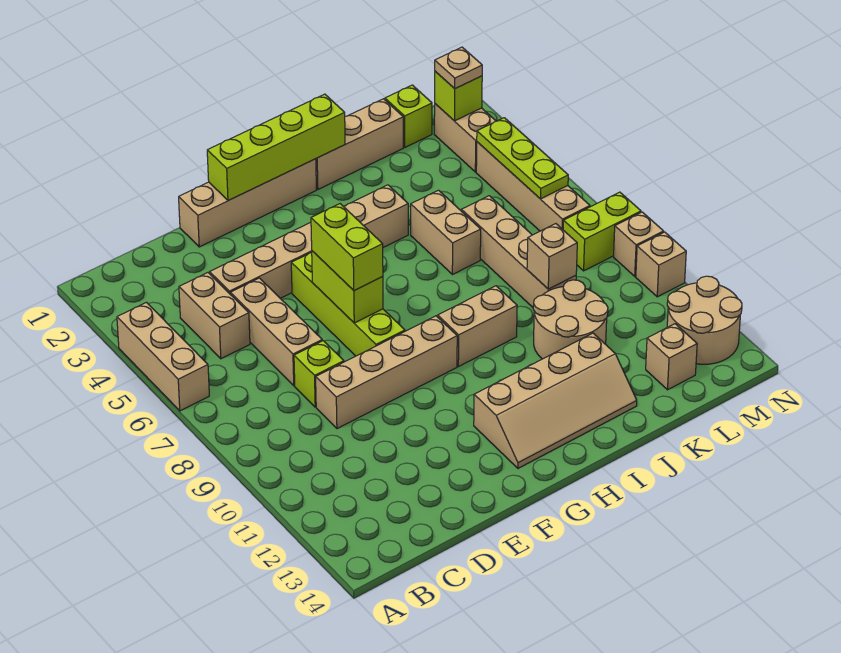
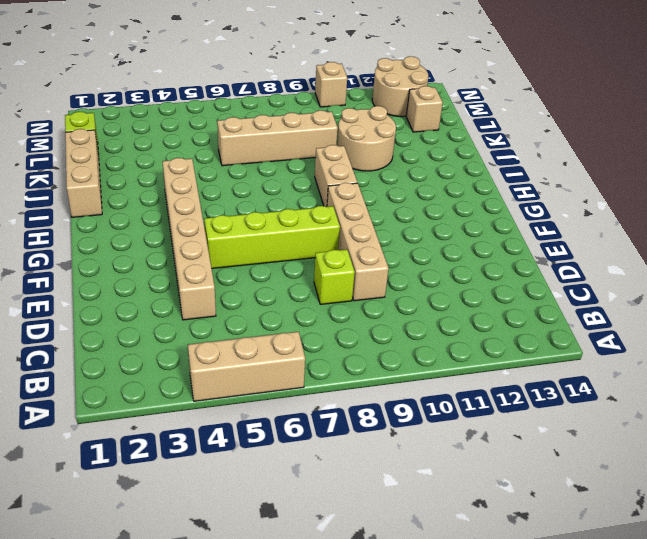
none -> tan brick C4:C5 level 1
none -> tan brick D5:D7 level 1
none -> tan brick E1:H1 level 1

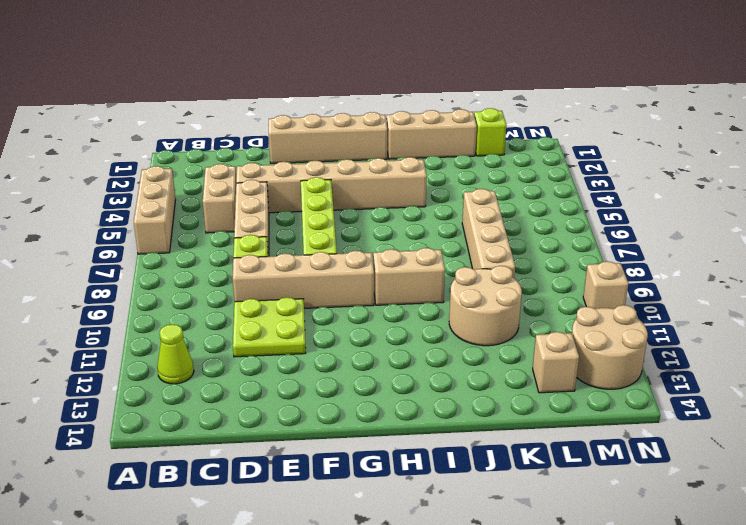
lime cone B12 level 1 -> none
lime plate D10:E11 level 1 -> none
none -> tan slope G12:J13 level 1 top 12
none -> tan brick J5:J6 level 1
none -> tan brick M2:M3 level 1

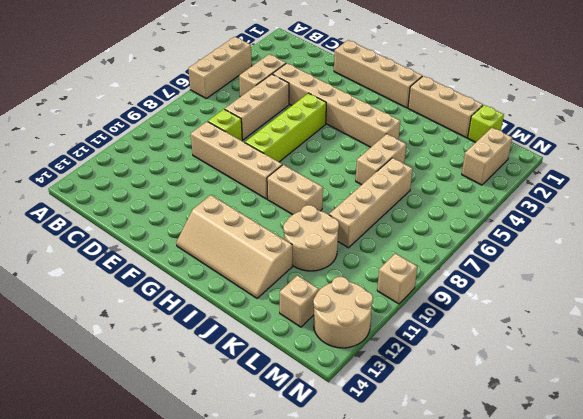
none -> tan brick M4:M7 level 1
none -> lime brick M8:N8 level 1
none -> tan brick N9 level 1

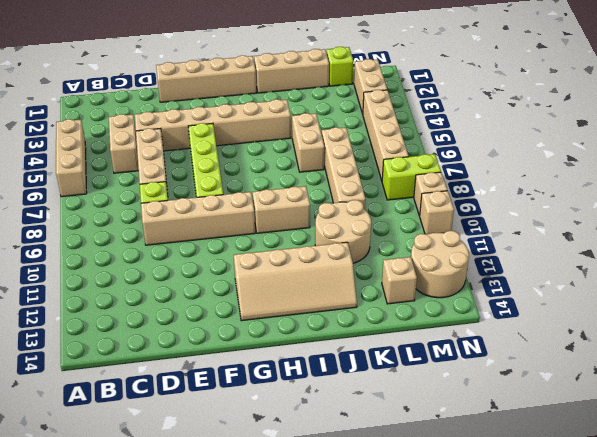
none -> lime brick F1:I1 level 2
none -> lime brick F6:F7 level 2
none -> tan brick K9 level 2

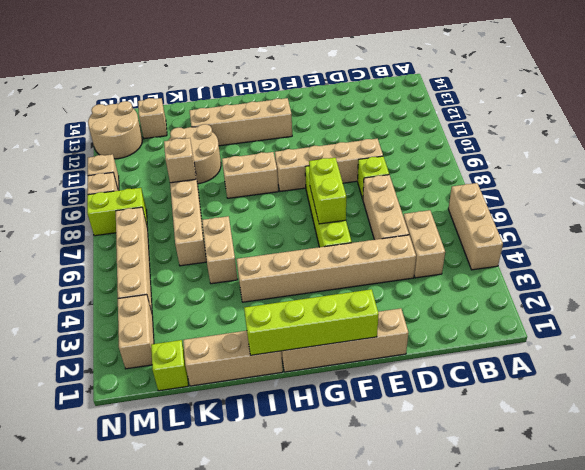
none -> lime brick M2 level 2
none -> lime plate M4:M6 level 2
none -> lime brick F6:F7 level 3

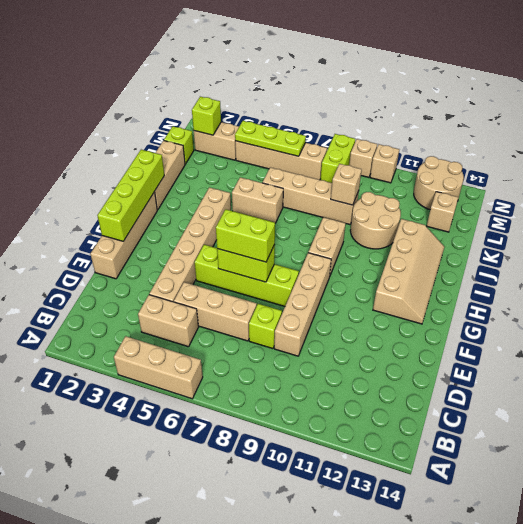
none -> tan plate M2 level 3

